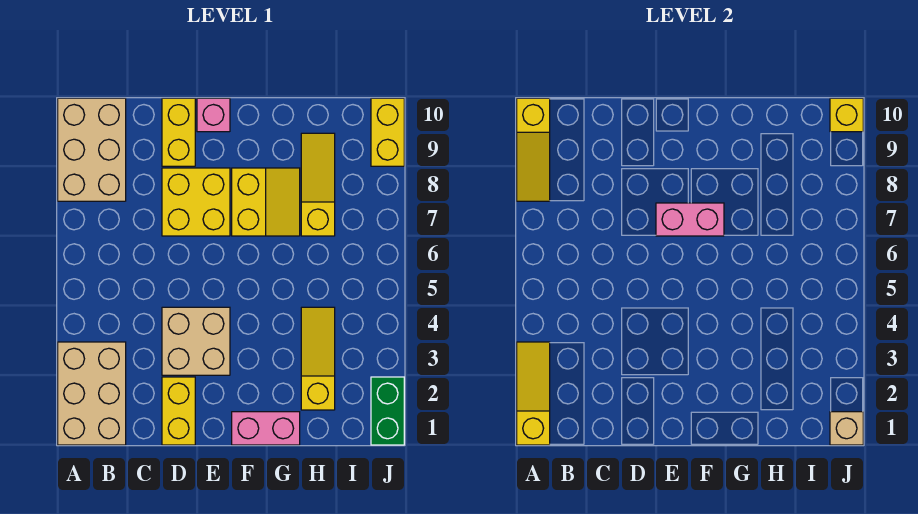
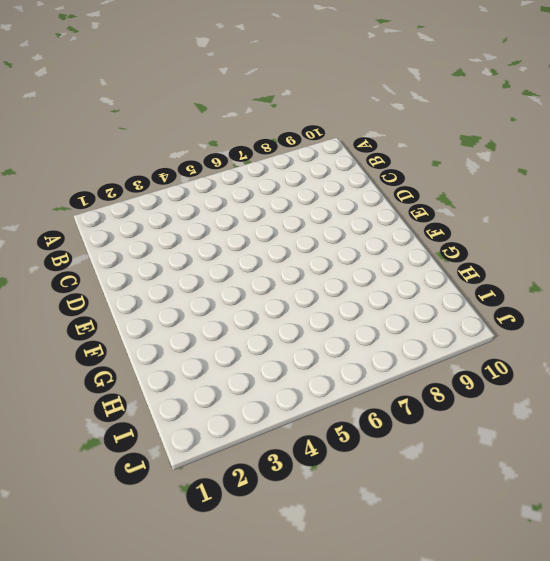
none -> tan brick A1:B3 level 1
none -> tan brick A8:B10 level 1
none -> yellow brick D1:D2 level 1

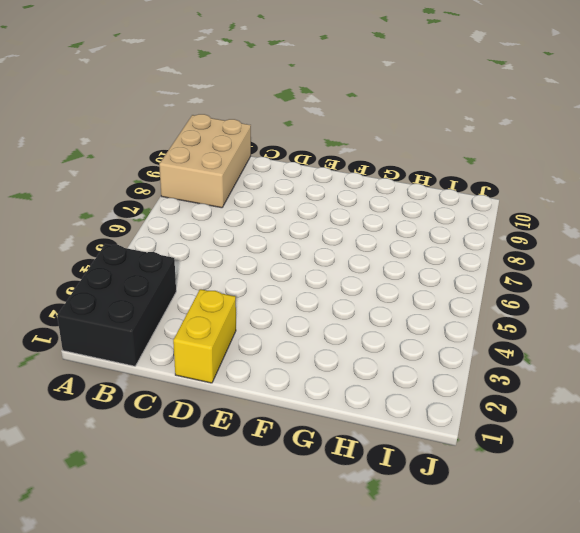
black brick A1:B3 level 1 -> tan brick A1:B3 level 1
none -> tan brick D3:E4 level 1
none -> yellow brick D7:E8 level 1
none -> yellow brick D9:D10 level 1

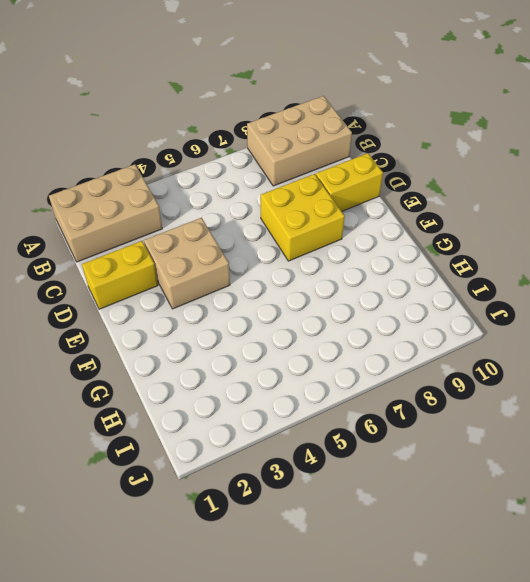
none -> pink brick E10 level 1
none -> pink brick F1:G1 level 1
none -> yellow slope F7:G8 level 1 top F

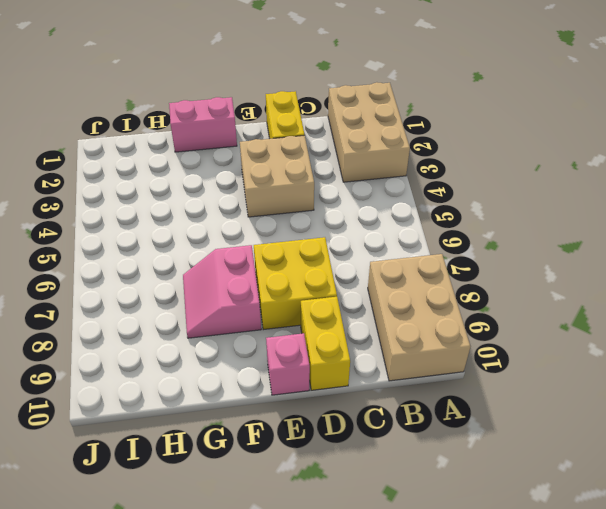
pink slope F7:G8 level 1 top F -> yellow slope F7:G8 level 1 top F
none -> yellow slope H2:H4 level 1 top 2
none -> yellow slope H7:H9 level 1 top 7
none -> green brick J1:J2 level 1

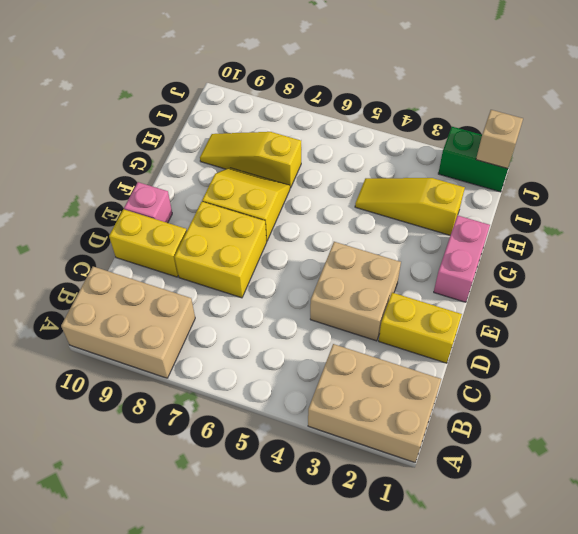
none -> yellow brick J9:J10 level 1
none -> yellow slope A1:A3 level 2 top 1
none -> yellow slope A8:A10 level 2 top 10

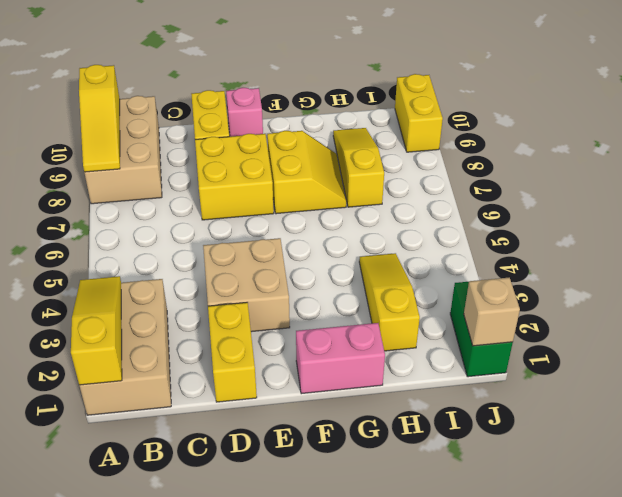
none -> pink brick E7:F7 level 2
none -> yellow brick J10 level 2

